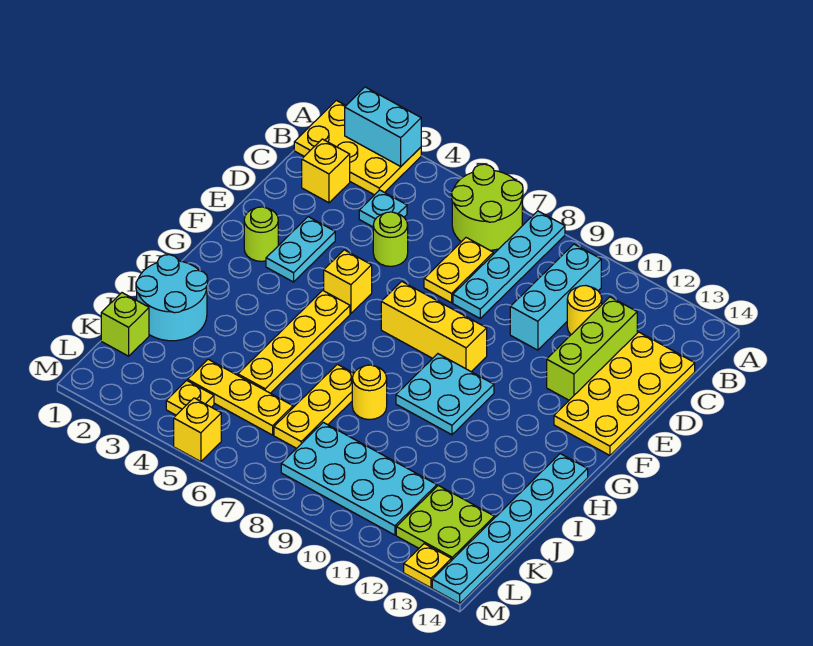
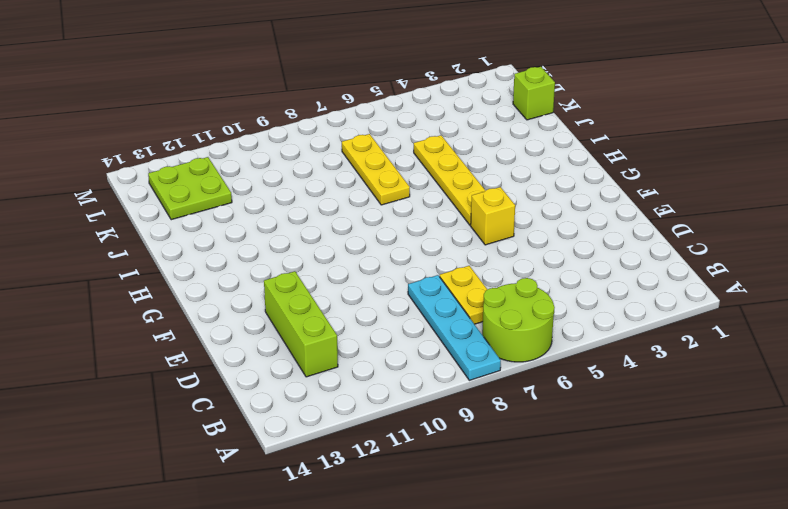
none -> yellow plate A1:B3 level 1
none -> cyan brick B10:D10 level 1
none -> yellow brick C2 level 1

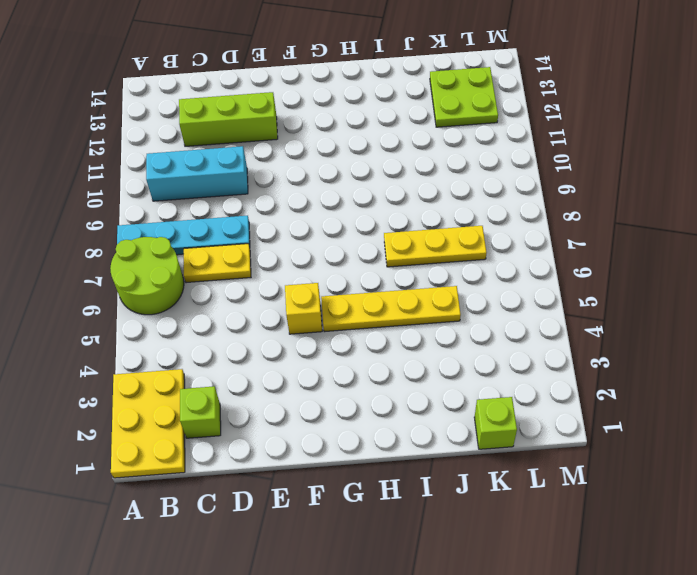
lime brick C2 level 1 -> yellow brick C2 level 1
none -> cyan plate C4 level 1
none -> yellow round brick C11 level 1
none -> yellow plate C13:F14 level 1

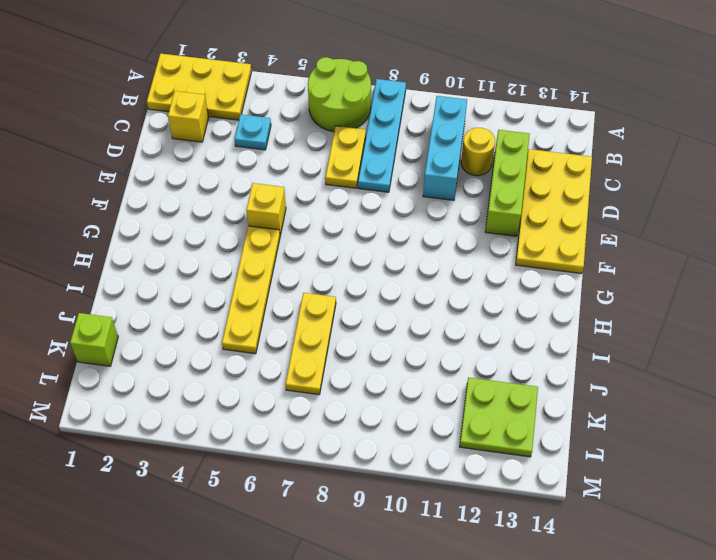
none -> lime round brick D5 level 1
none -> cyan plate E3:F3 level 1
none -> lime round brick F2 level 1

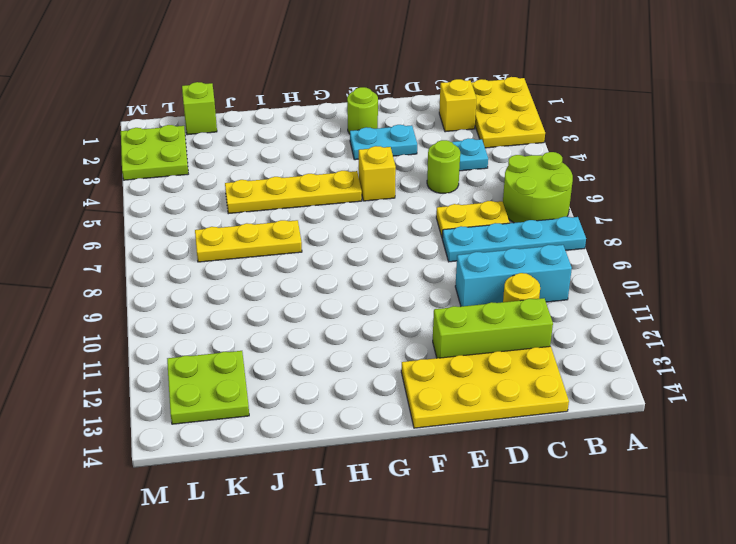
lime plate L2:M3 level 1 -> none
none -> yellow brick F7:F9 level 1
none -> cyan plate G9:H10 level 1
none -> cyan plate H14:M14 level 1

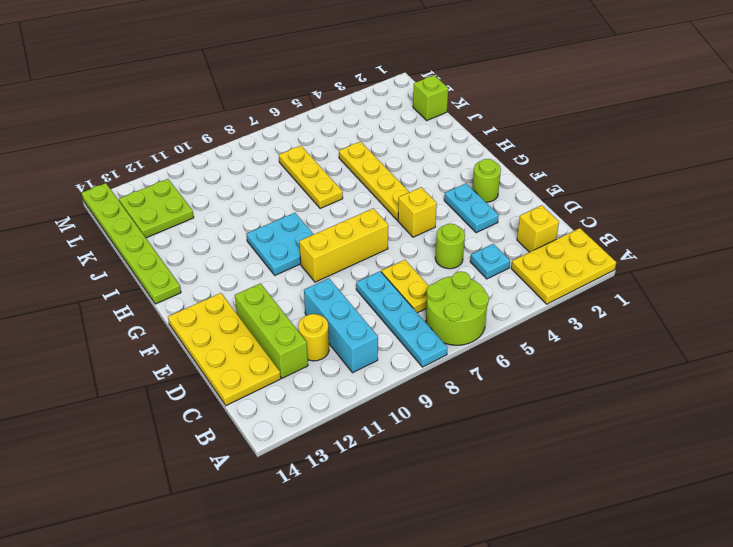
lime plate H14:M14 level 1 -> cyan plate H14:M14 level 1
none -> cyan round brick I1:J2 level 1
none -> yellow round brick I8 level 1
none -> yellow plate K4:K6 level 1

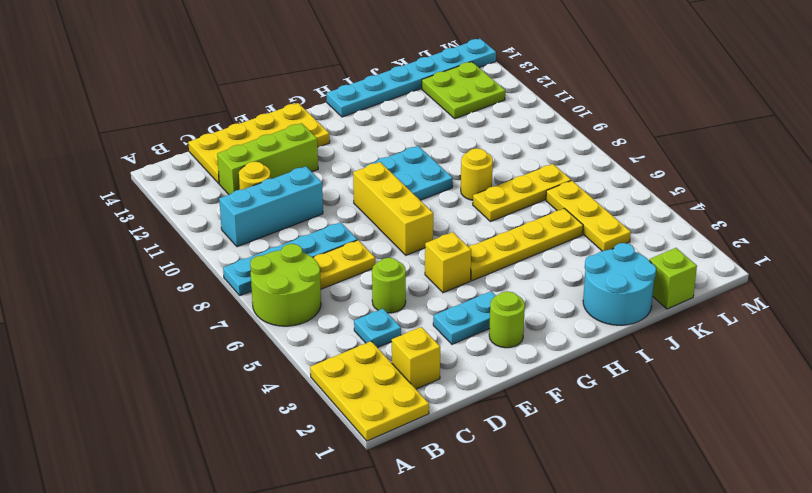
none -> cyan plate K8:L11 level 1
none -> yellow plate L4 level 1
none -> yellow brick M5 level 1

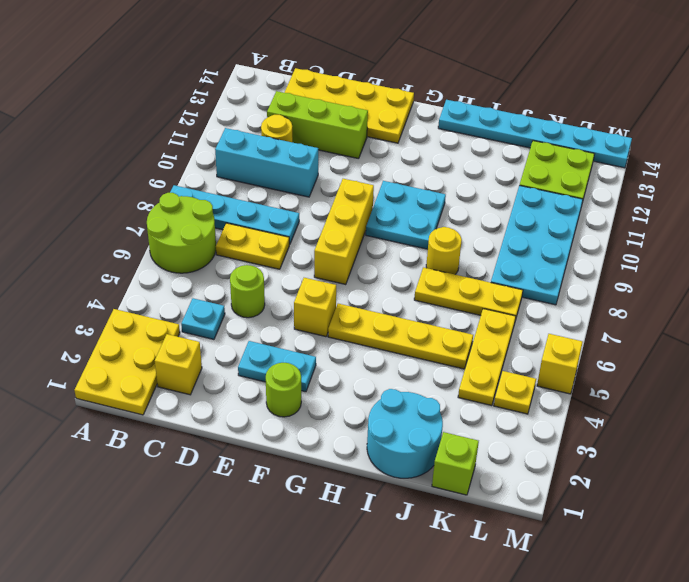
none -> yellow plate M13 level 1
none -> cyan brick A2:A3 level 2

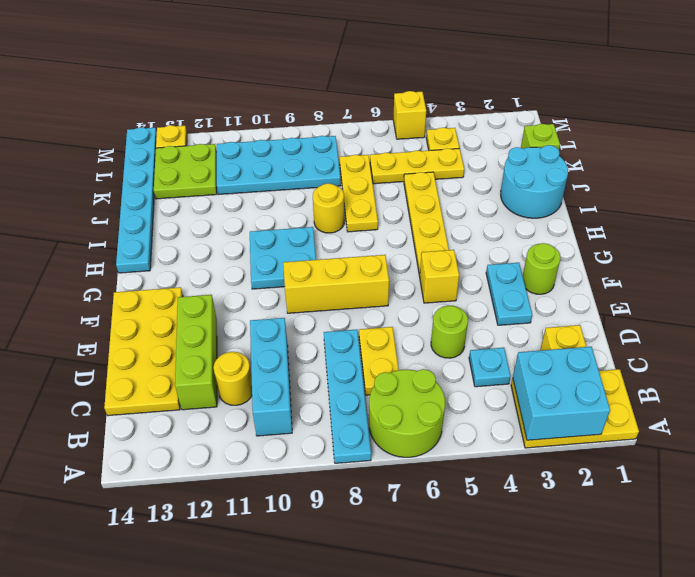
cyan brick A2:B3 level 2 -> cyan brick A2:A3 level 2

